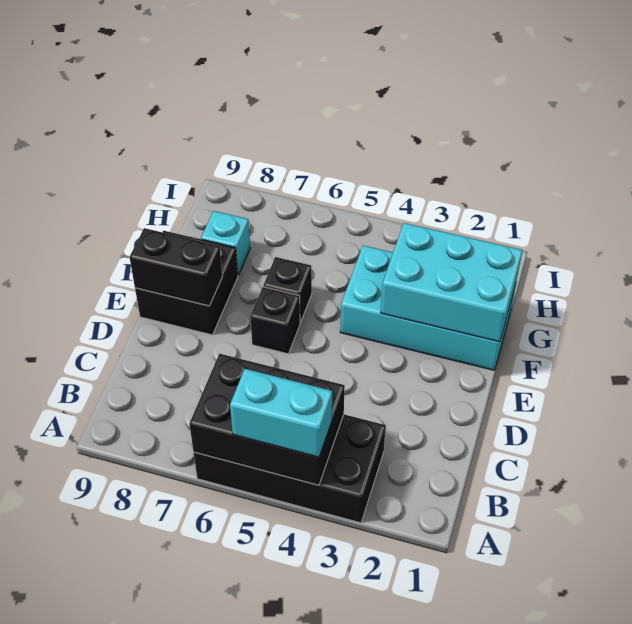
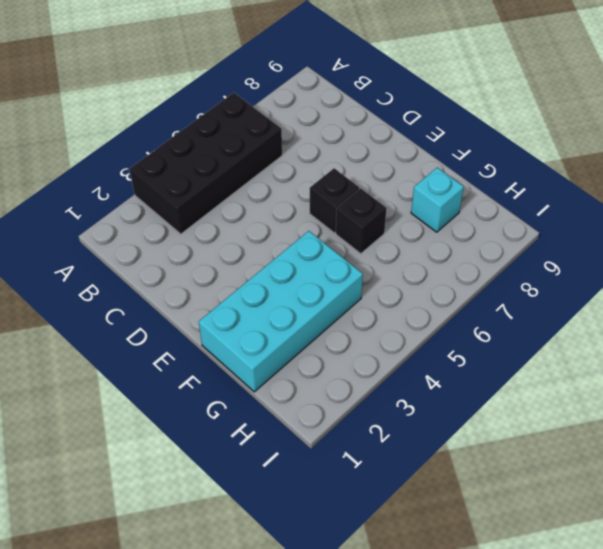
none -> black brick E8:F9 level 1
none -> black brick A4:B6 level 2

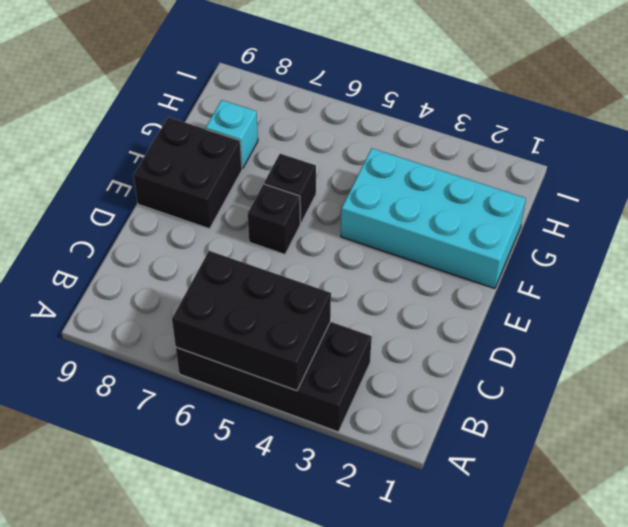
none -> black brick E8:E9 level 2
none -> cyan brick F1:G3 level 2

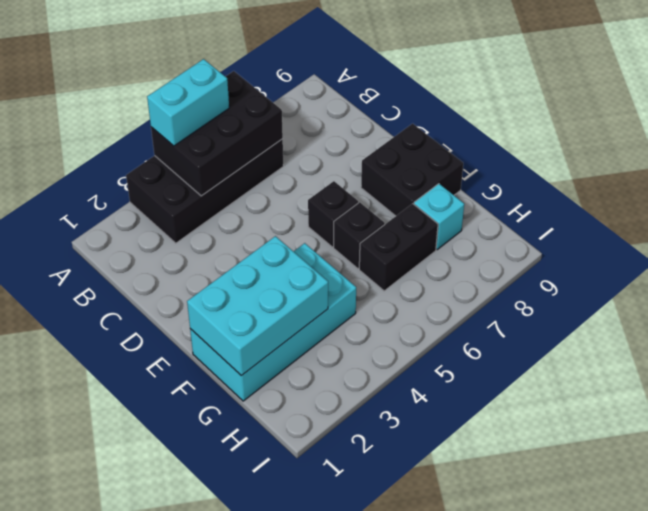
black brick G6:G7 level 1 -> black brick E8:E9 level 2

